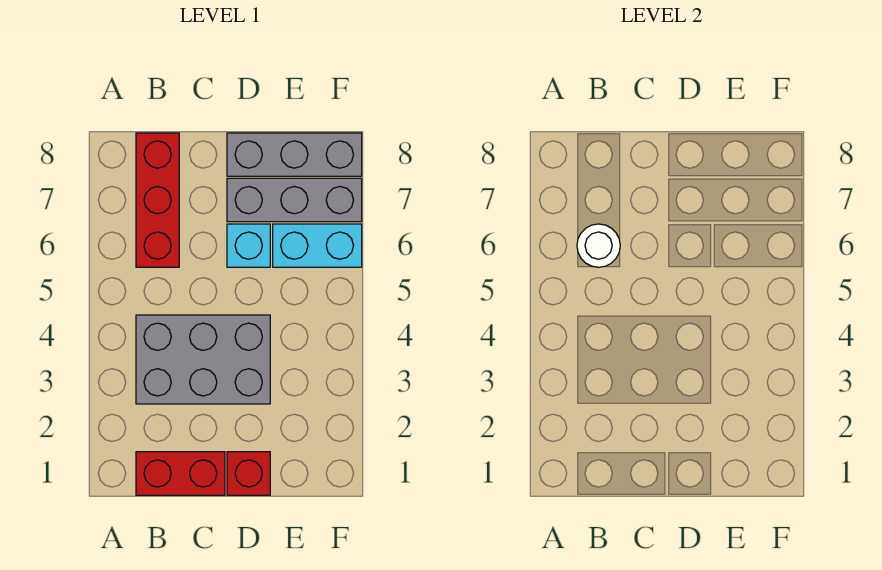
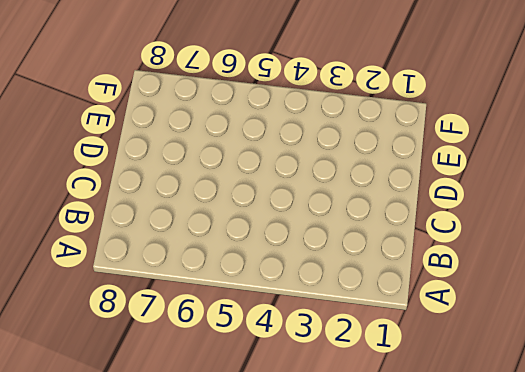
none -> red brick B1:C1 level 1
none -> grey brick B3:D4 level 1

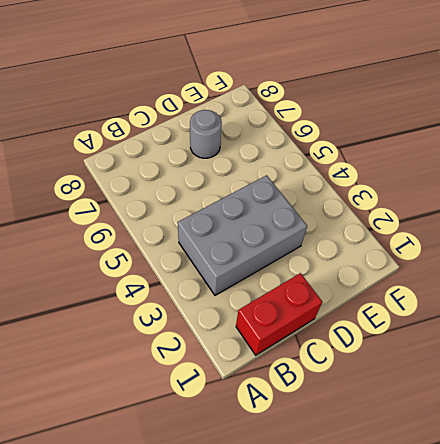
grey round brick D7 level 1 -> grey brick D7:F7 level 1
none -> red brick B6:B8 level 1
none -> red brick D1 level 1

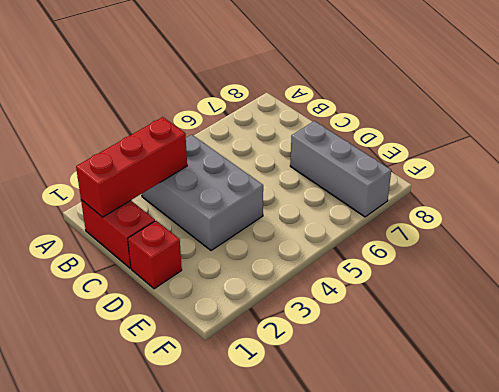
red brick B1:B3 level 2 -> red brick B6:B8 level 1
none -> cyan brick D6 level 1
none -> grey brick D8:F8 level 1

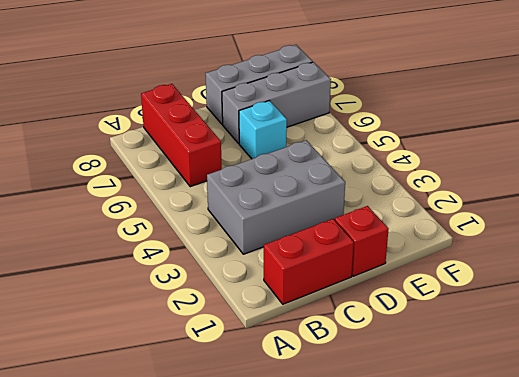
none -> cyan brick E6:F6 level 1
none -> white round brick B6 level 2

